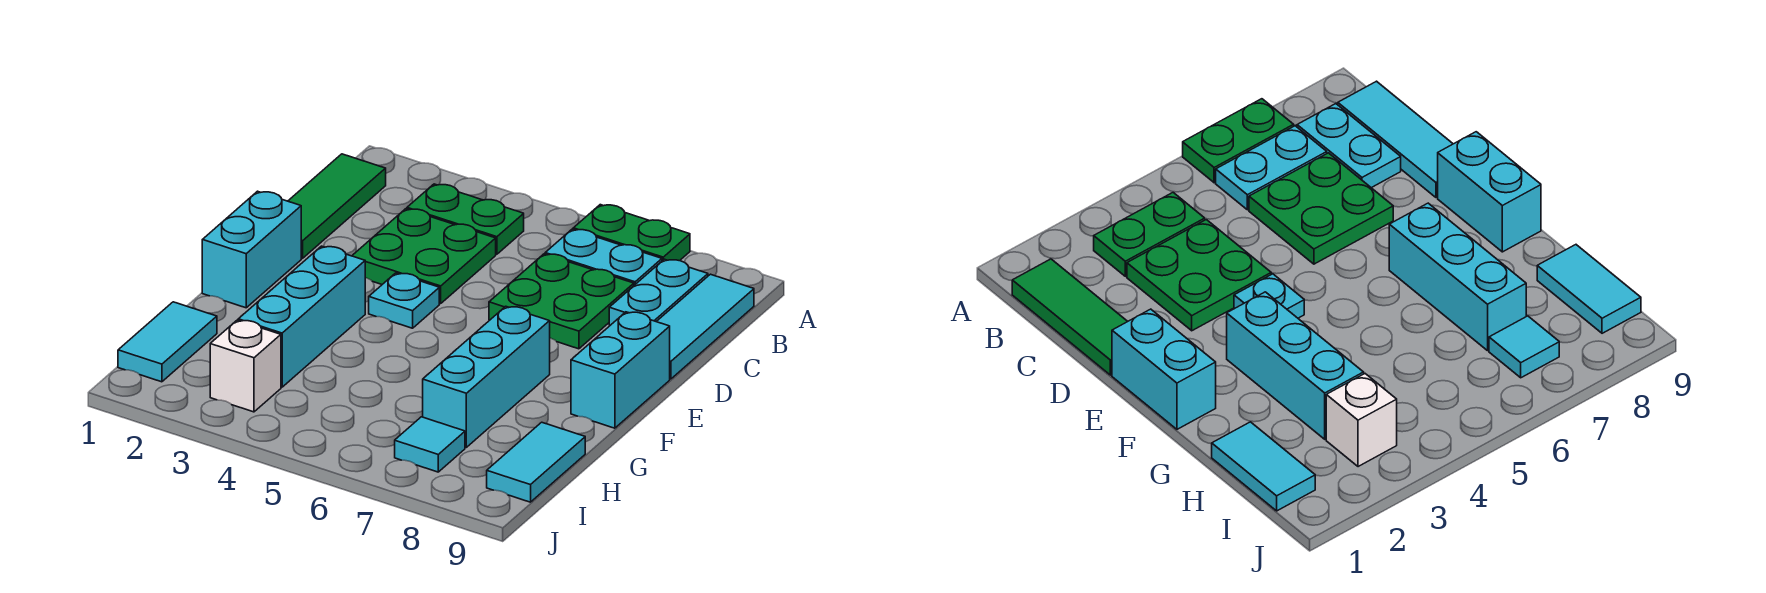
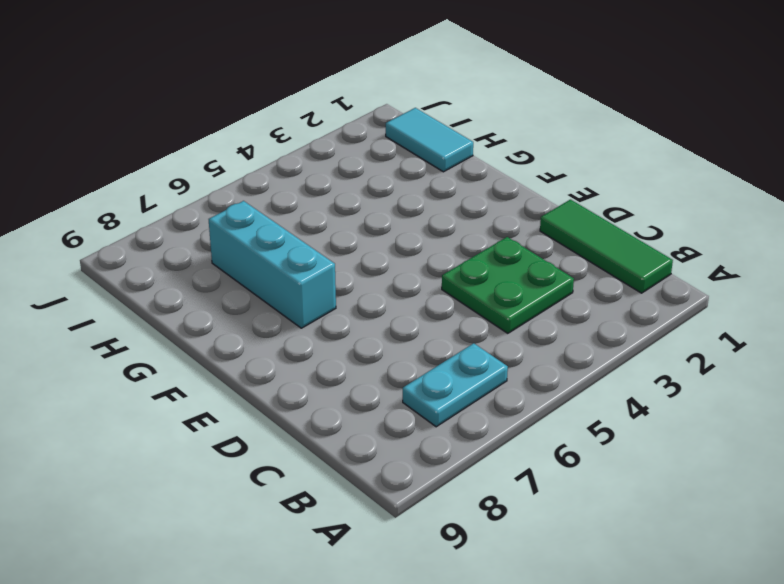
none -> green plate A6:A7 level 1
none -> green plate B3:B4 level 1
none -> cyan plate B8:C8 level 1

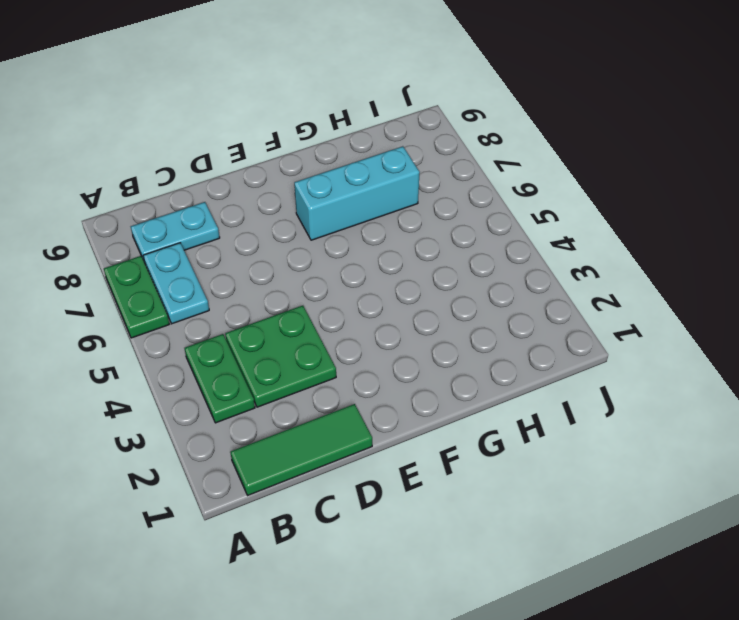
none -> cyan tile B9:D9 level 1
none -> green plate C6:D7 level 1
none -> cyan brick E1:F1 level 1

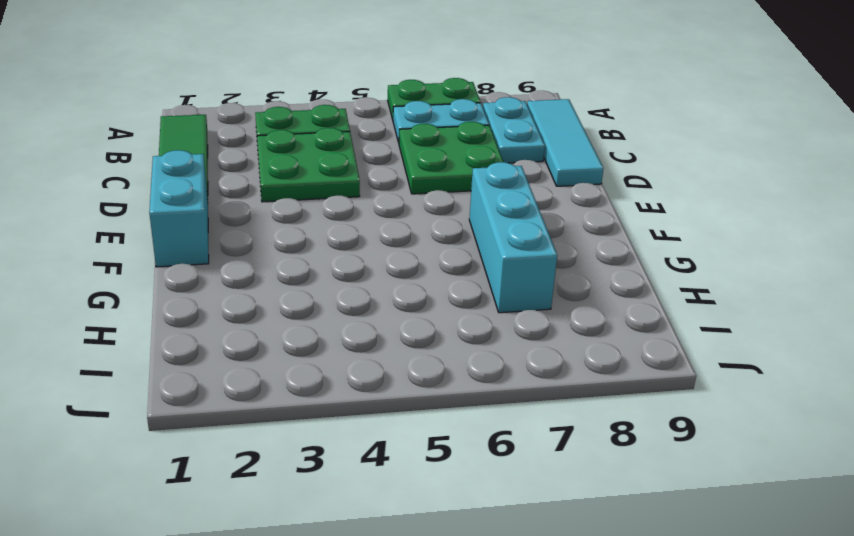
none -> cyan plate E4 level 1
none -> cyan brick E9:F9 level 1
none -> cyan brick F3:H3 level 1

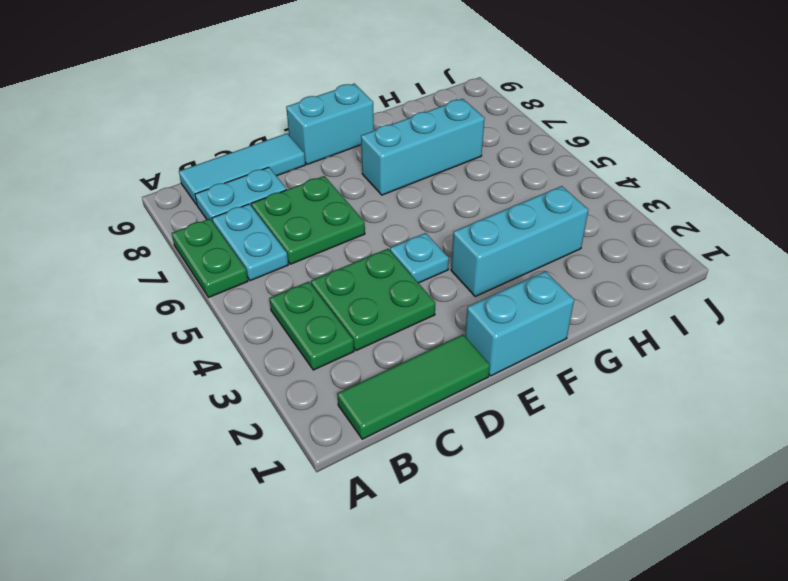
none -> cyan tile H1:I1 level 1
none -> cyan tile H9:I9 level 1
none -> white brick I3 level 1

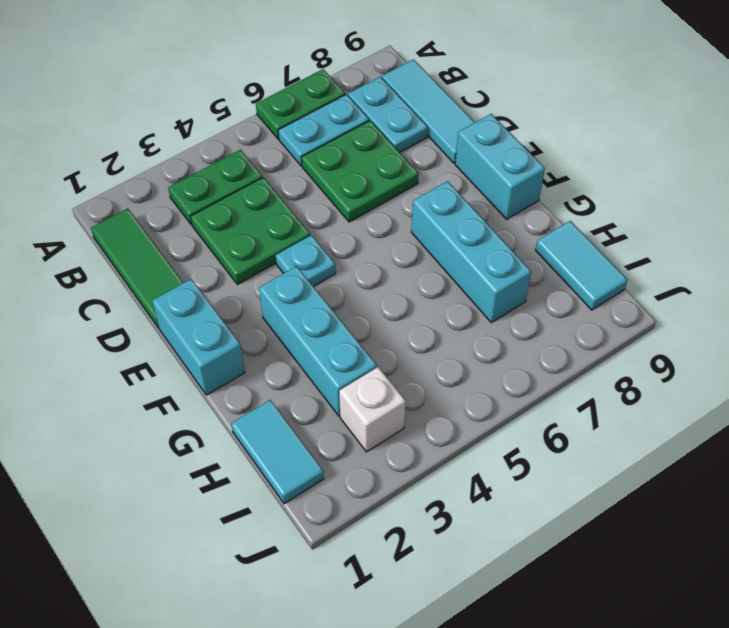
none -> cyan tile I7 level 1

